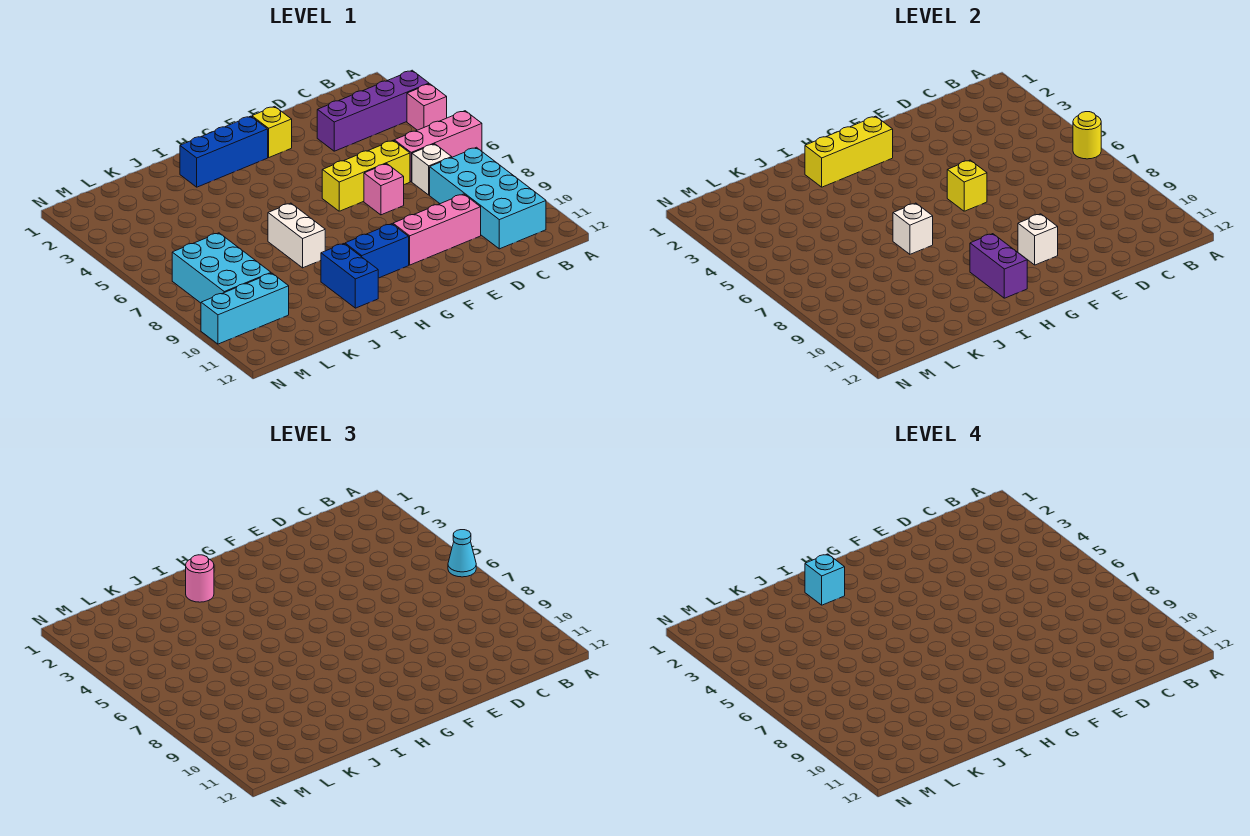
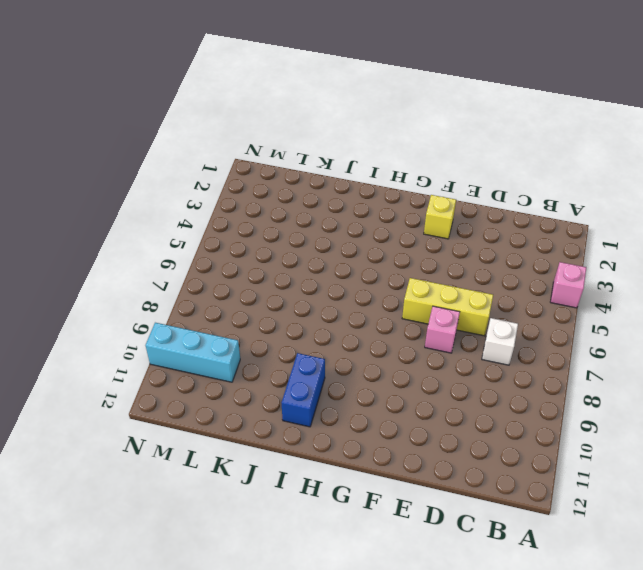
none -> purple brick A3:D3 level 1
none -> pink brick A6:C6 level 1
none -> cyan brick B8:C11 level 1

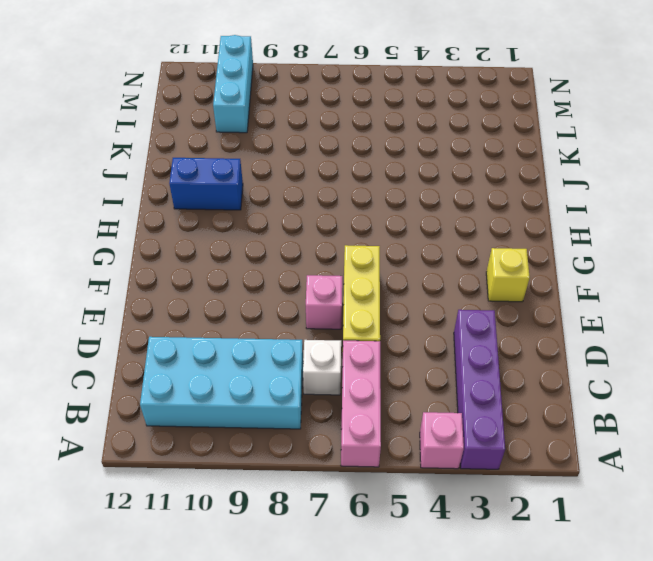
none -> pink brick D10:F10 level 1
none -> blue brick G2:I2 level 1
none -> blue brick G10:H10 level 1

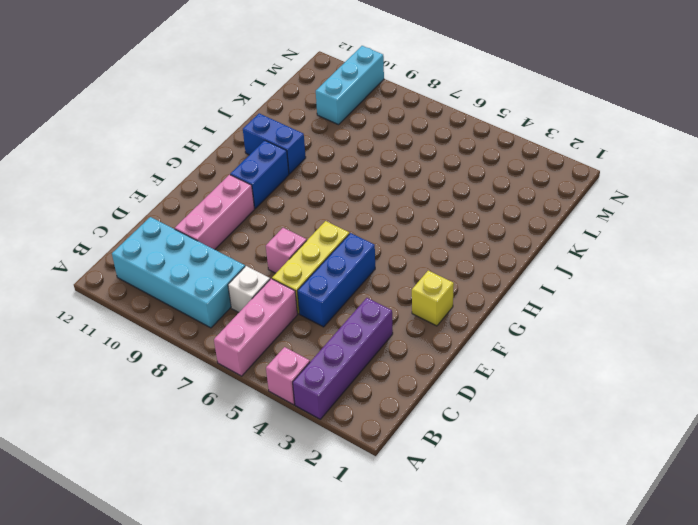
blue brick D5:F5 level 1 -> blue brick G2:I2 level 1
none -> white brick I7:I8 level 1
none -> cyan brick L7:M9 level 1
none -> yellow round brick A6 level 2

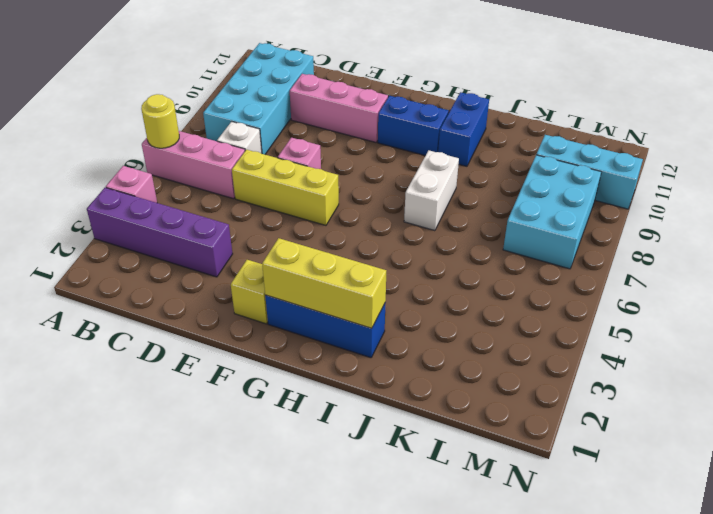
none -> yellow brick F6 level 2
none -> white brick F10 level 2
none -> purple brick H10:H11 level 2

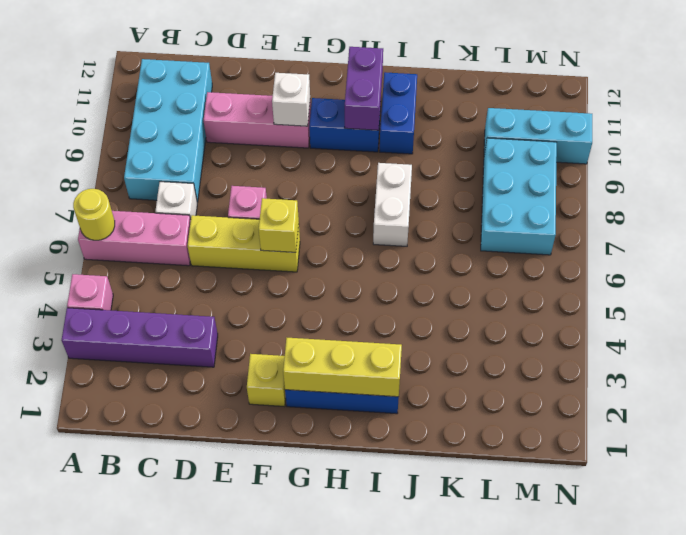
none -> white brick I7 level 2
none -> cyan cone A6 level 3
none -> pink round brick I2 level 3

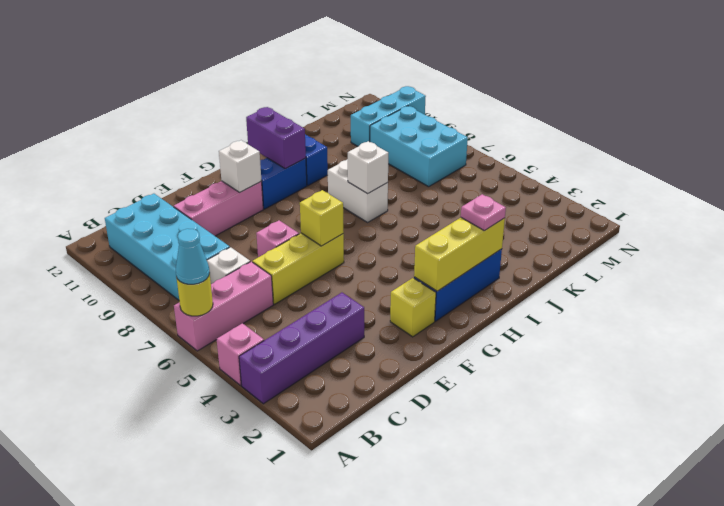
pink plate I2 level 3 -> pink round brick I2 level 3
none -> cyan brick I2 level 4

